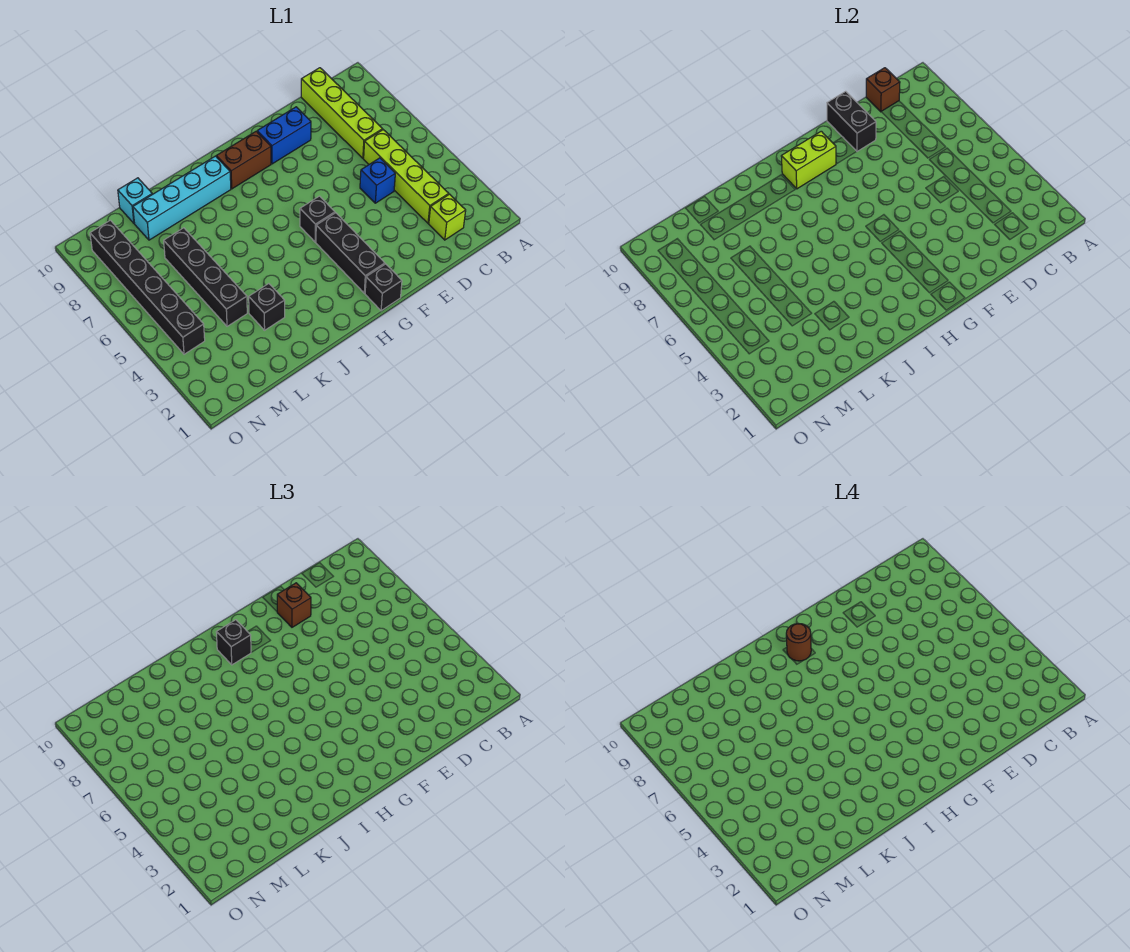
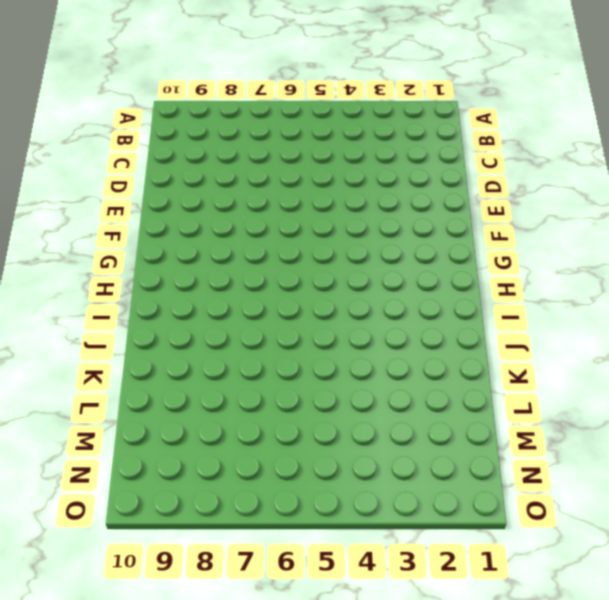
none -> lime brick C2 level 1
none -> lime brick C3:C6 level 1
none -> lime brick C7:C10 level 1

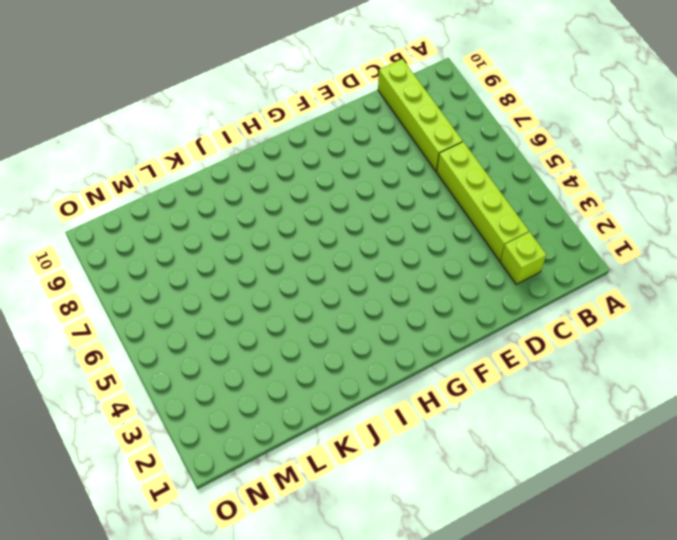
none -> blue brick D5 level 1
none -> blue brick E9:F9 level 1
none -> black brick G1 level 1

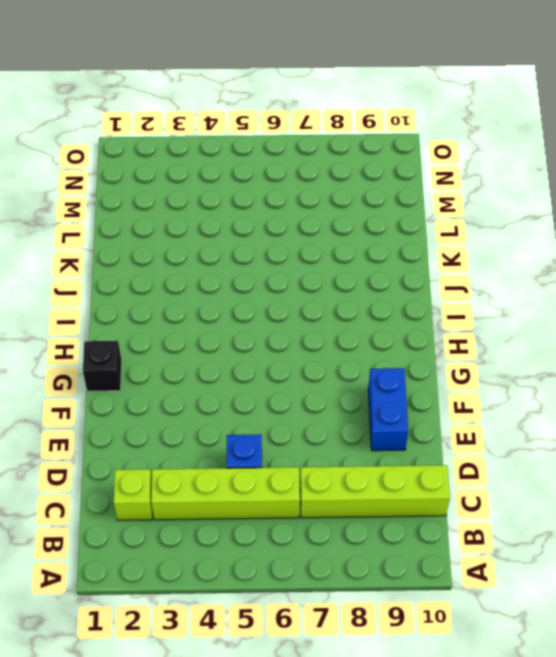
none -> black brick G2:G4 level 1
none -> black brick G5 level 1
none -> brown brick G9:H9 level 1

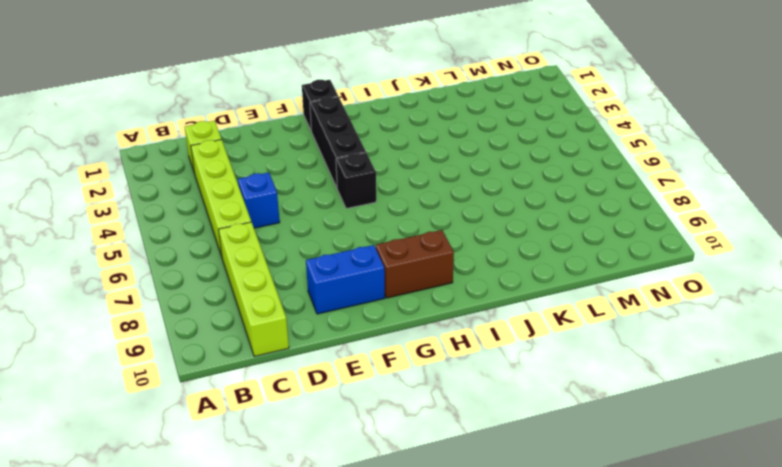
none -> cyan brick I9:L9 level 1
none -> black brick K3 level 1
none -> black brick L4:L7 level 1

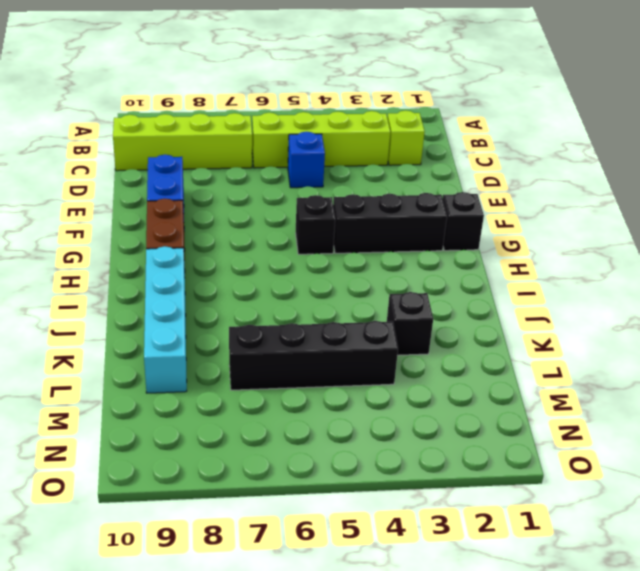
none -> cyan brick L10 level 1
none -> black brick N4:N9 level 1
none -> brown brick C10 level 2

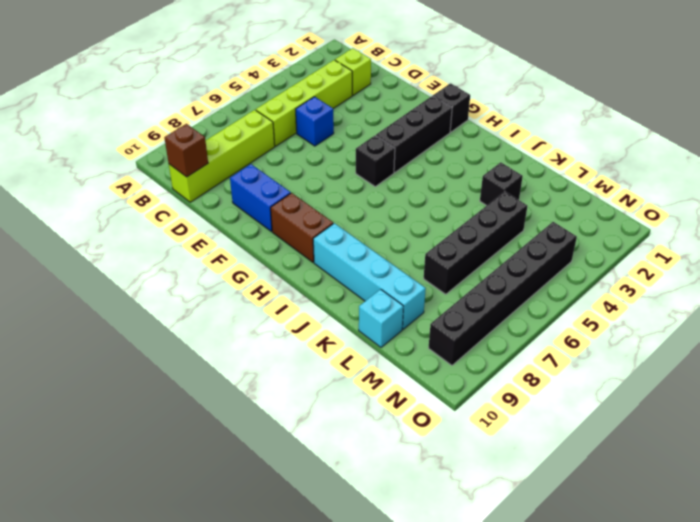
none -> black brick E9:E10 level 2
none -> lime brick G9:H9 level 2
none -> brown brick E9 level 3

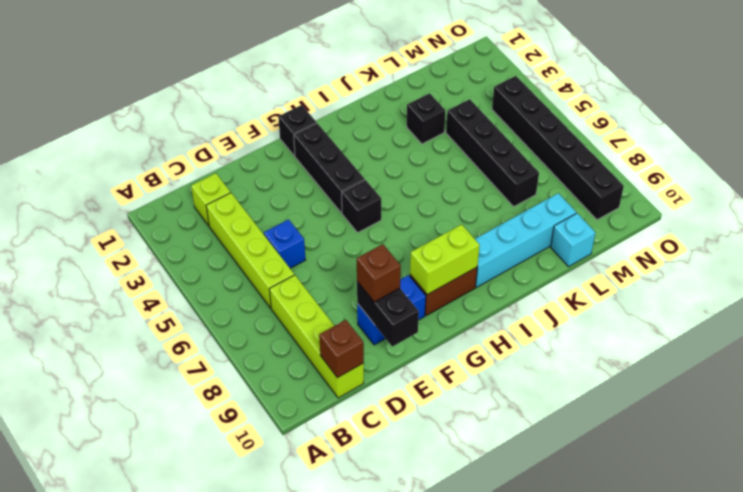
none -> black brick H9 level 3
none -> brown round brick H9 level 4

